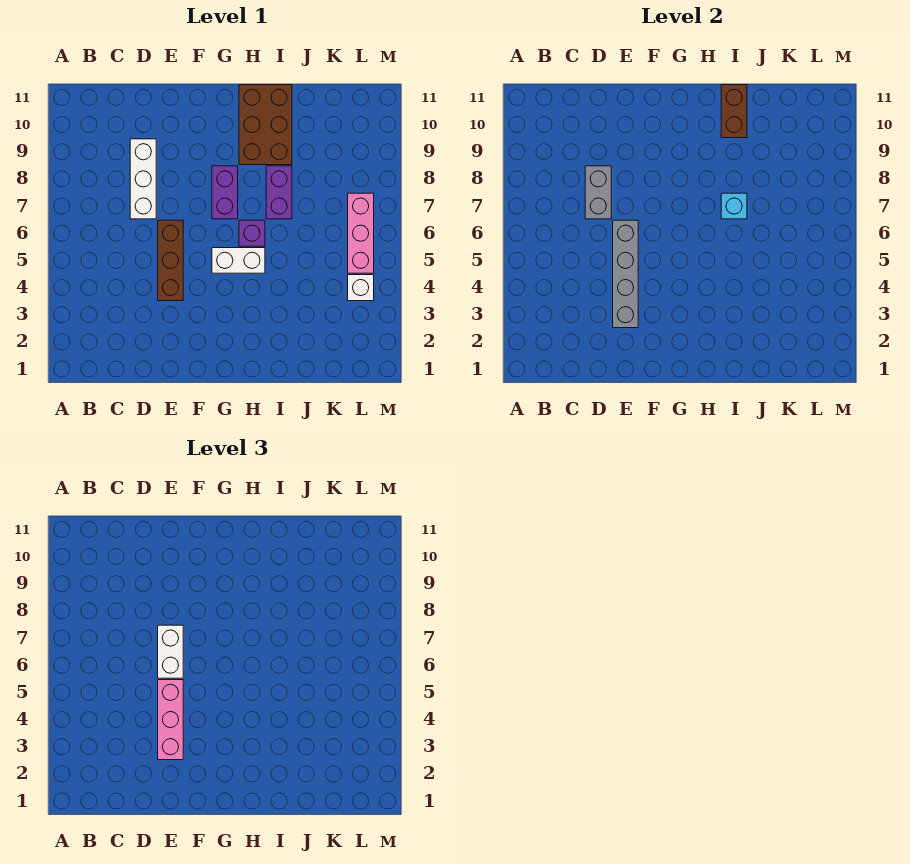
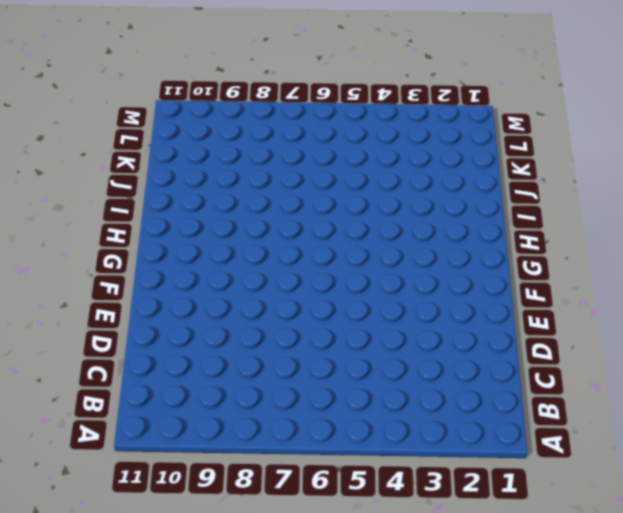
none -> white brick D7:D9 level 1
none -> brown brick E4:E6 level 1
none -> white brick G5:H5 level 1

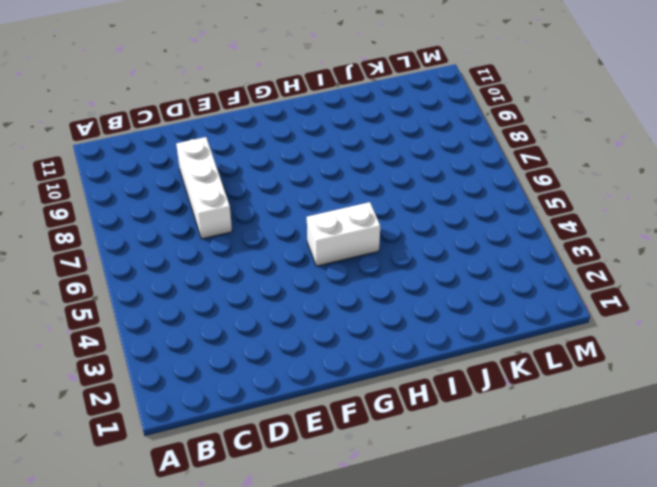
none -> brown brick E4:E6 level 1
none -> purple brick G7:G8 level 1
none -> purple brick H6 level 1

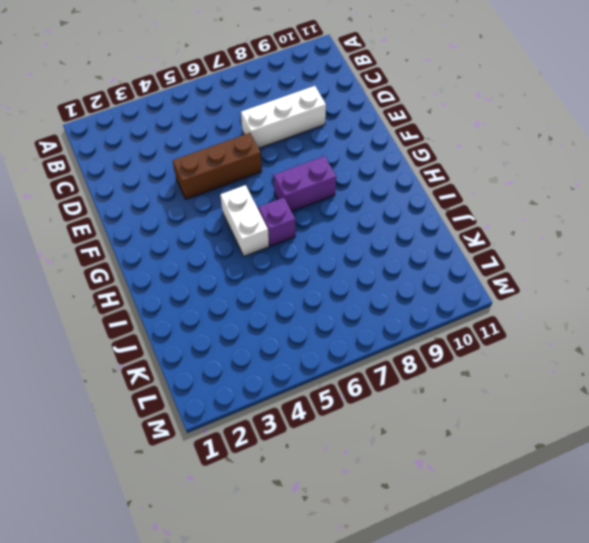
none -> brown brick H9:I11 level 1
none -> purple brick I7:I8 level 1
none -> white brick L4 level 1

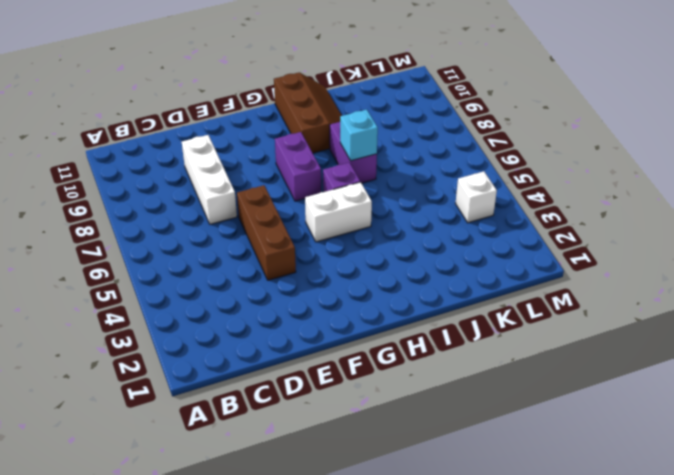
brown slope H9:I11 level 1 top H -> brown brick H9:I11 level 1
none -> pink brick L5:L7 level 1
none -> grey brick D7:D8 level 2
none -> grey brick E3:E6 level 2

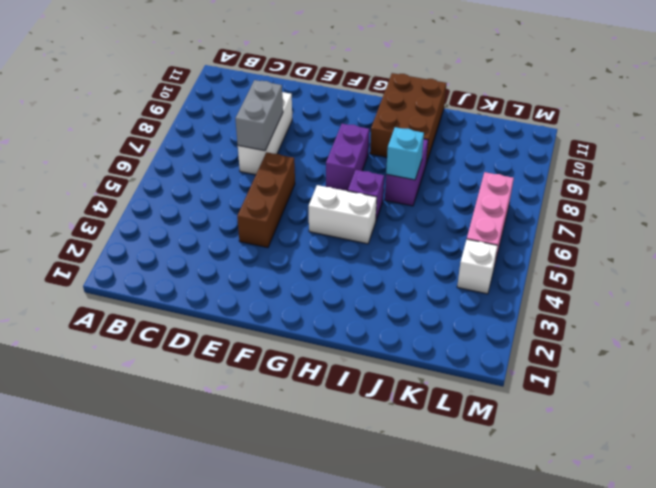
none -> grey brick E3:E6 level 2
none -> brown brick I10:I11 level 2
none -> pink brick E3:E5 level 3

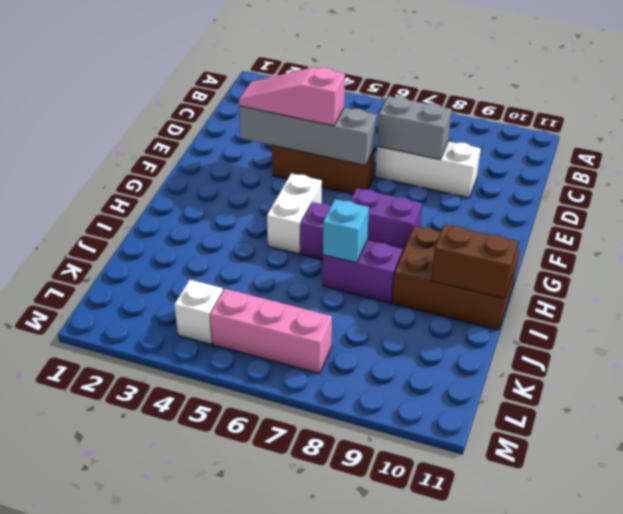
pink slope E3:E5 level 3 top 5 -> pink brick E3:E5 level 3
none -> white brick E6:E7 level 3

